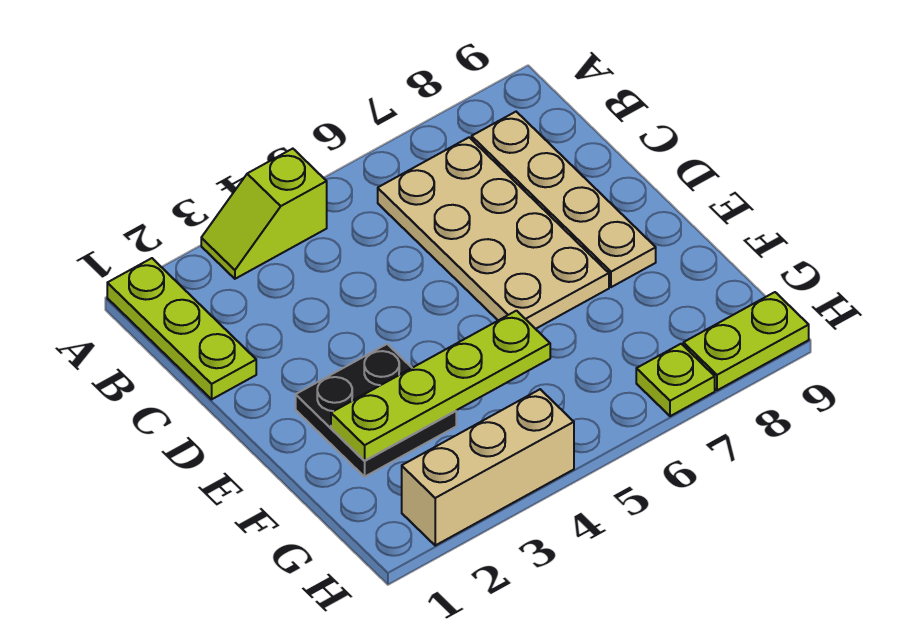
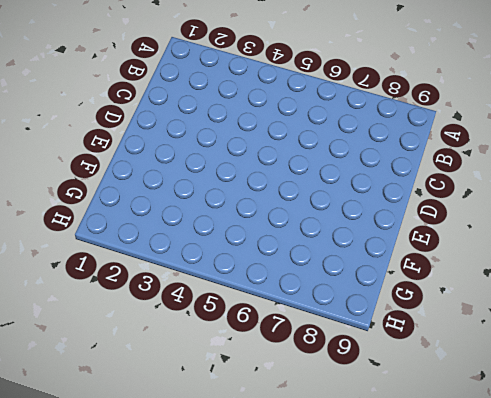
none -> lime plate A1:C1 level 1
none -> lime slope A3:A4 level 1 top 4

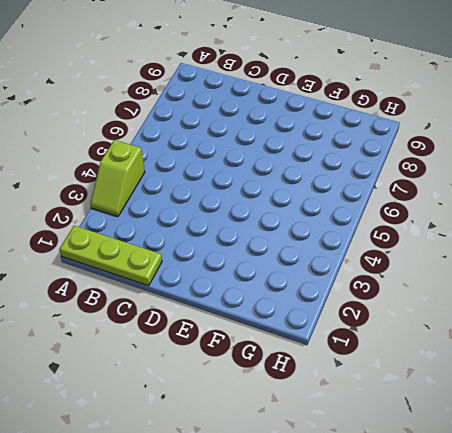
none -> tan plate B6:E7 level 1
none -> tan plate B8:E8 level 1

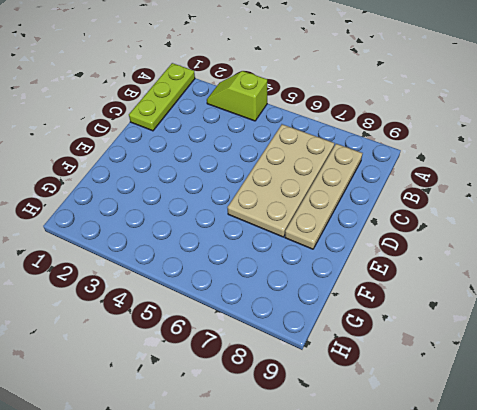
none -> black plate E2:F3 level 1
none -> tan brick H2:H4 level 1

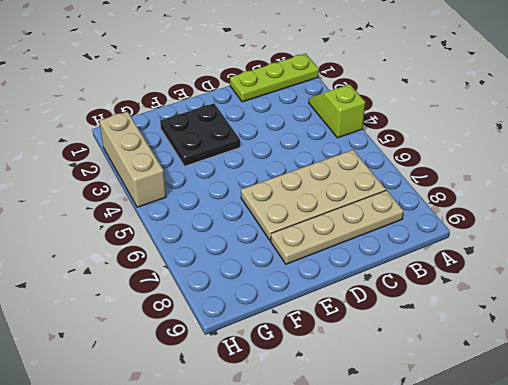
none -> lime plate H7 level 1
none -> lime plate H8:H9 level 1

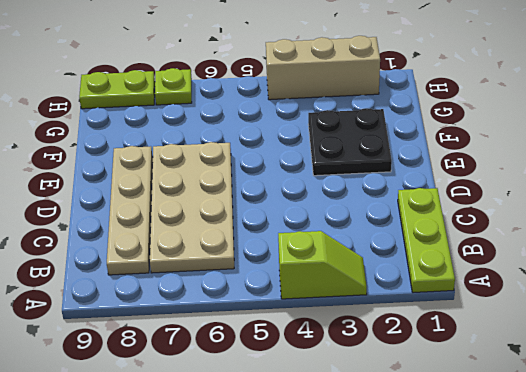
none -> lime plate F2:F5 level 2

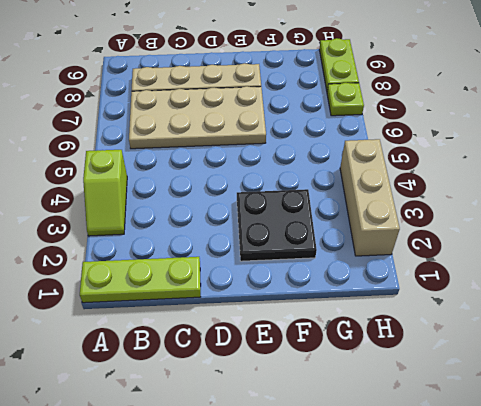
none -> lime plate F2:F5 level 2

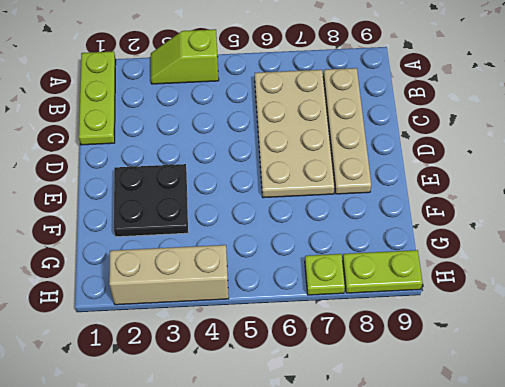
none -> lime plate F2:F5 level 2

